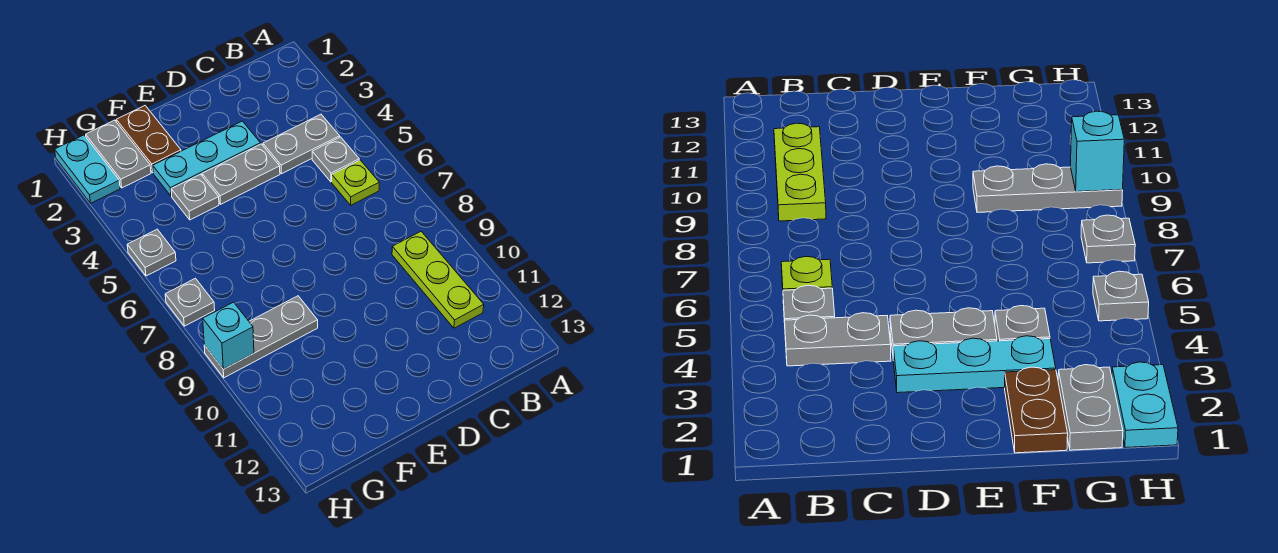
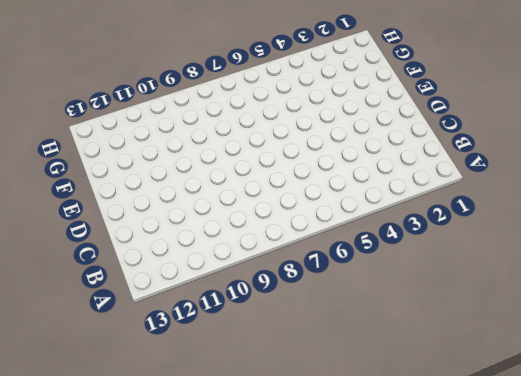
none -> grey plate B4:C4 level 1
none -> grey plate B5 level 1
none -> lime plate B6 level 1

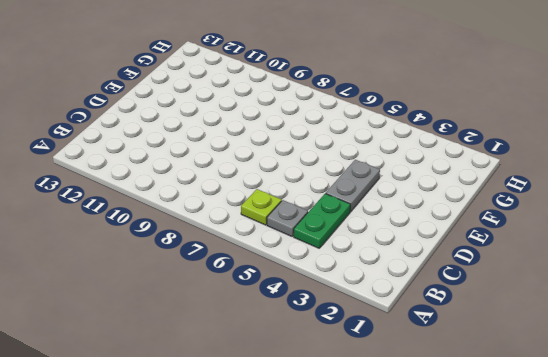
green plate B4:C4 level 1 -> grey plate B4:C4 level 1
none -> lime plate B9:B11 level 1
none -> cyan plate D3:F3 level 1
none -> brown plate F1:F2 level 1

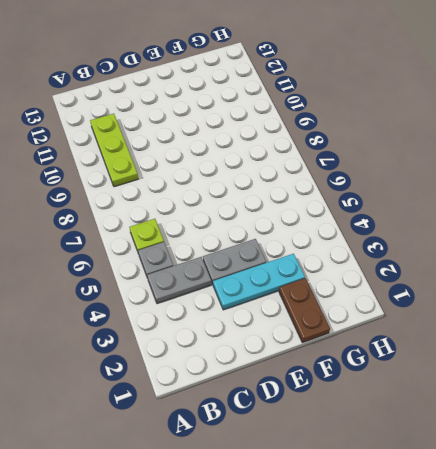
none -> grey plate F4 level 1
none -> grey plate F9:H9 level 1
none -> grey plate G1:G2 level 1

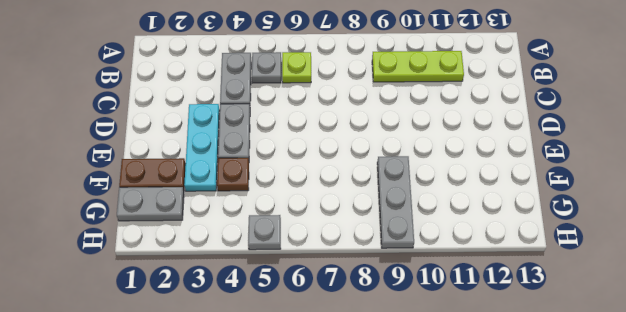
brown plate F4 level 1 -> grey plate F4 level 1
none -> cyan plate H1:H2 level 1
none -> grey plate H7 level 1
none -> cyan brick H9 level 2

